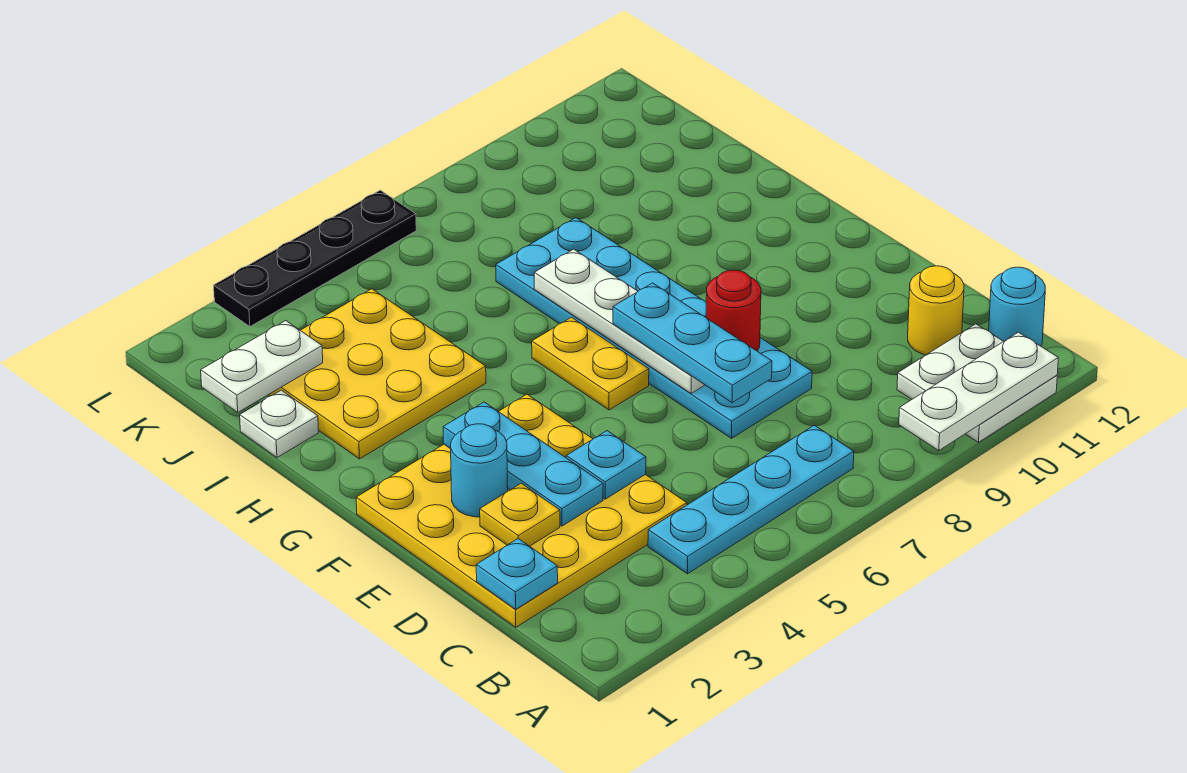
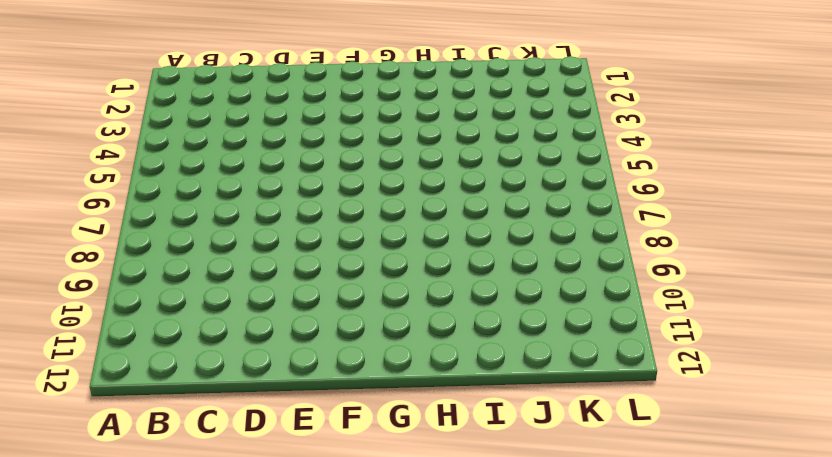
none -> white plate A10:B11 level 1
none -> cyan plate B4:B7 level 1
none -> cyan round brick B12 level 1

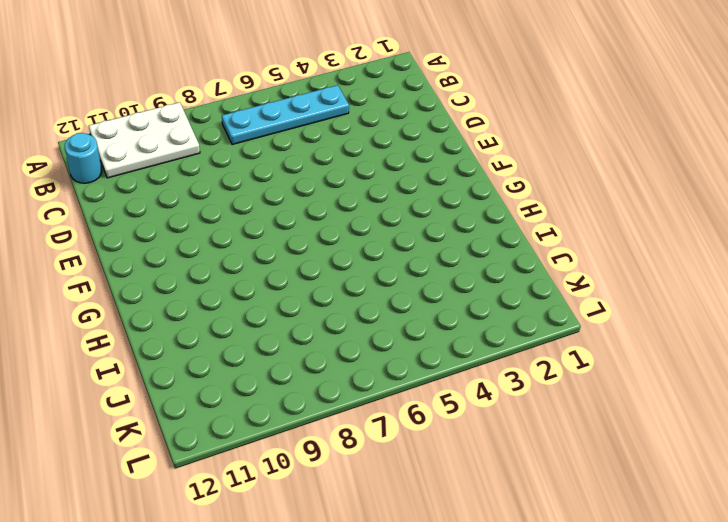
white plate A9:B11 level 1 -> white plate A10:B11 level 1
none -> yellow plate C1:F4 level 1
none -> yellow round brick C11 level 1
none -> cyan plate D7:I8 level 1

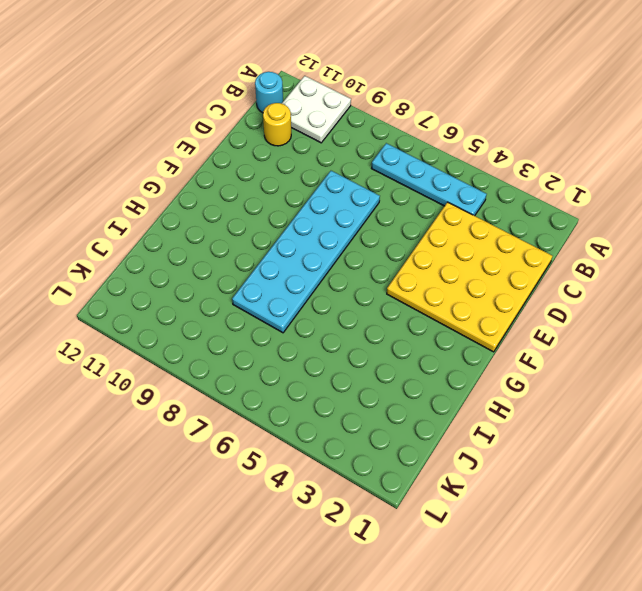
none -> yellow plate F6:G6 level 1
none -> yellow plate H2:J4 level 1
none -> white plate I1 level 1

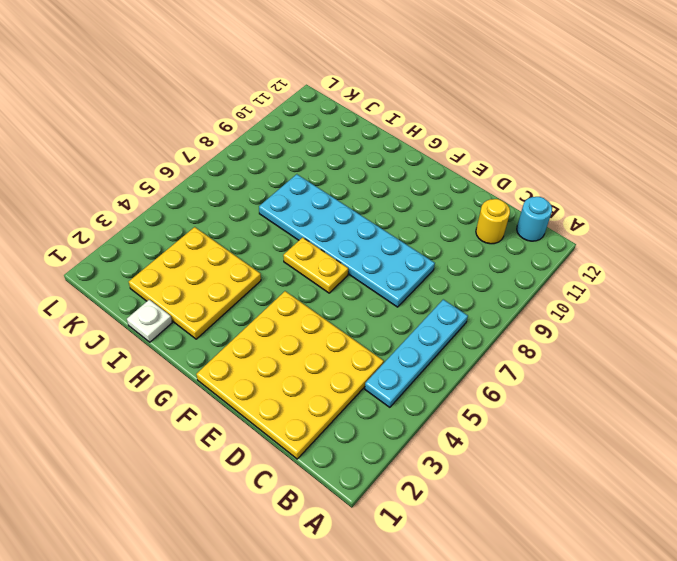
none -> white plate A10:B11 level 1
none -> black plate L3:L6 level 1
none -> white plate A9:A11 level 2

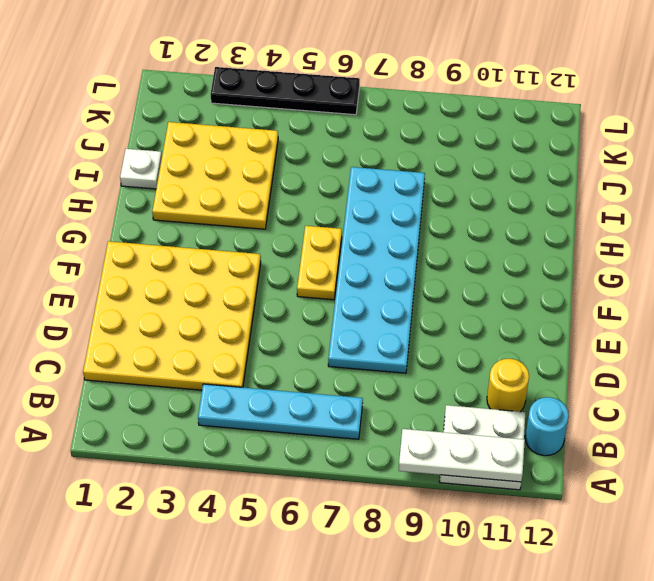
none -> cyan plate C1 level 2
none -> yellow plate D2 level 2
none -> cyan plate D3:F3 level 2

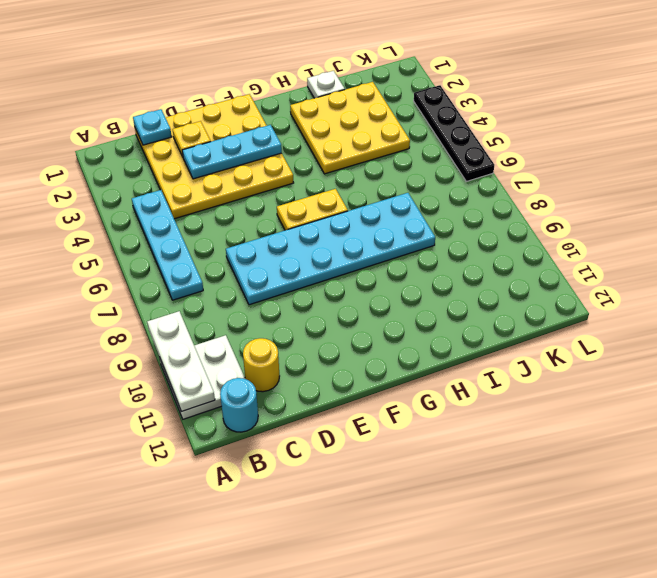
none -> cyan plate D4 level 2
none -> cyan round brick E2 level 2
none -> white plate E7:H7 level 2

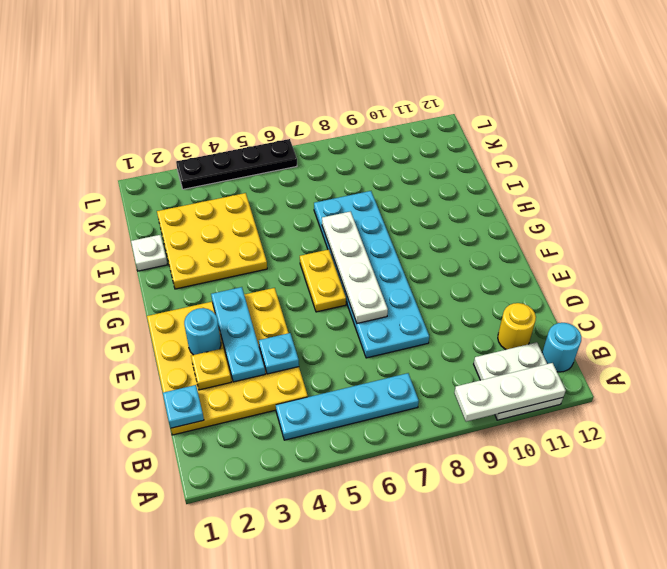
none -> red round brick E8 level 2
none -> white plate J1:J2 level 2
none -> cyan plate D7:F7 level 3

